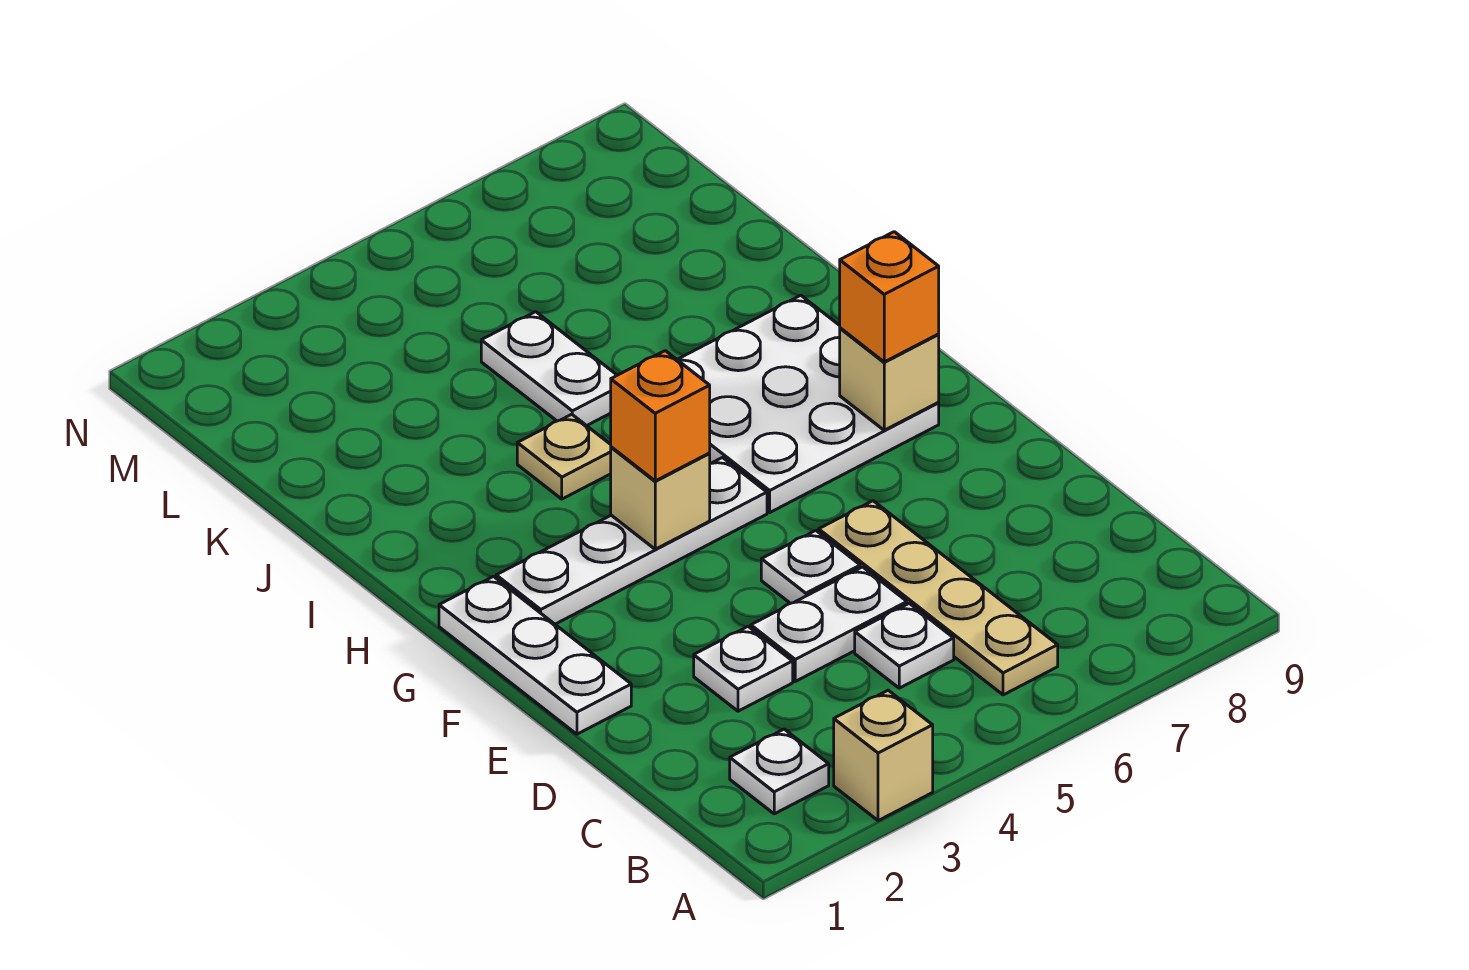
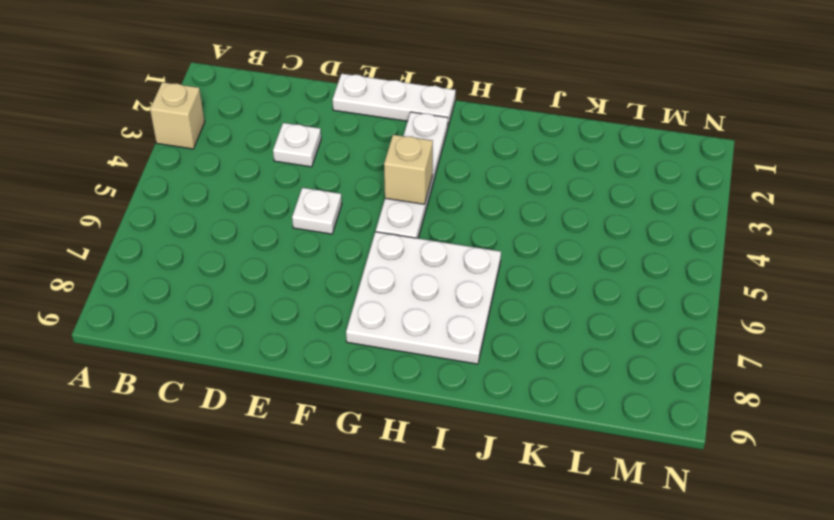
none -> white plate B2 level 1
none -> tan plate B6:E6 level 1
none -> white plate C5 level 1

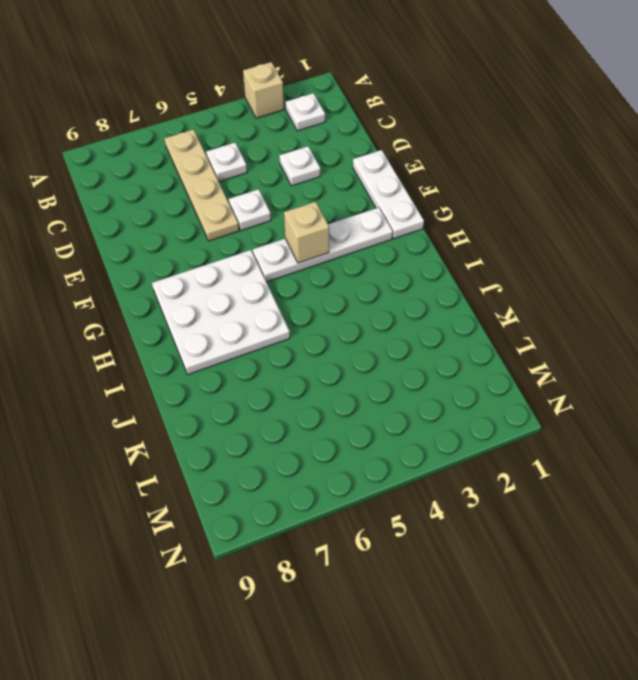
none -> white plate D4:D5 level 1
none -> tan plate I4 level 1
none -> white plate J5:K5 level 1

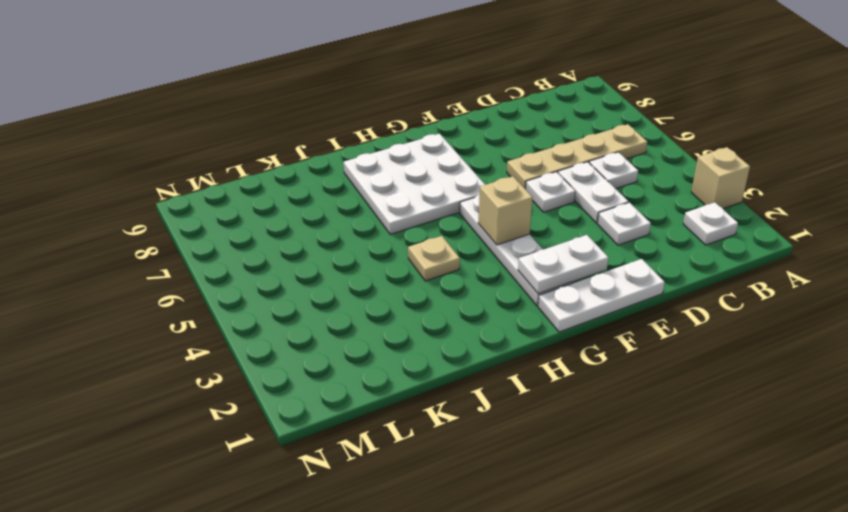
white plate F2:G2 level 2 -> white plate J5:K5 level 1
none -> tan brick G8 level 2
none -> orange brick G4 level 3
none -> orange brick G8 level 3

